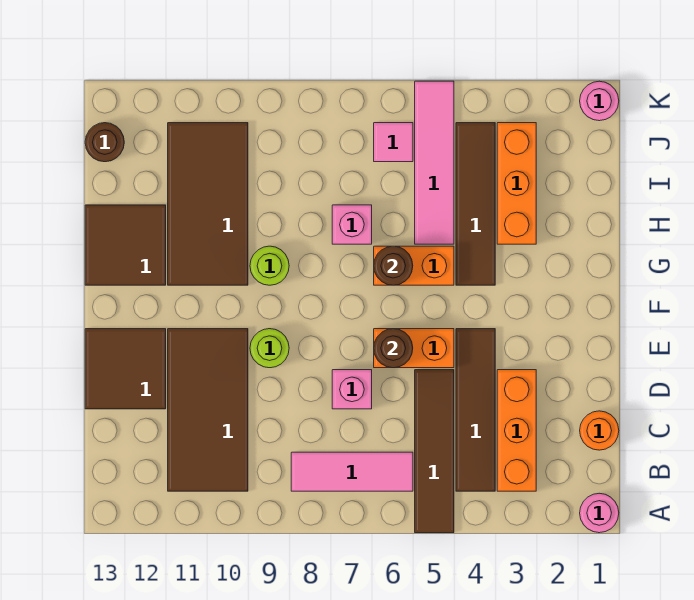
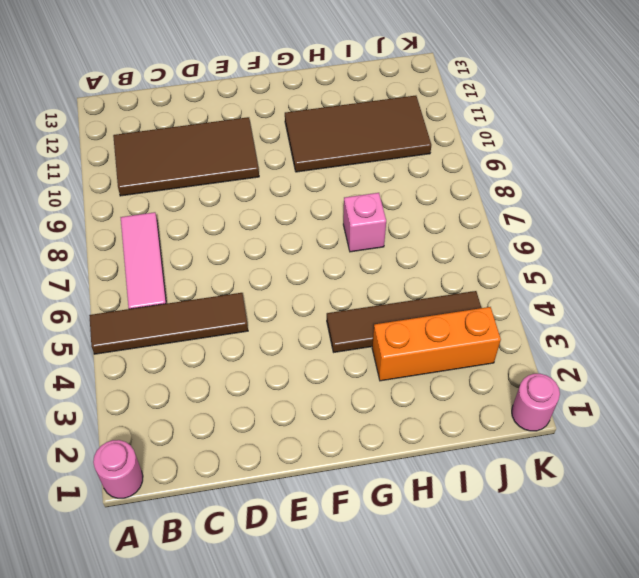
none -> orange brick B3:D3 level 1
none -> brown tile B4:E4 level 1
none -> orange round brick C1 level 1

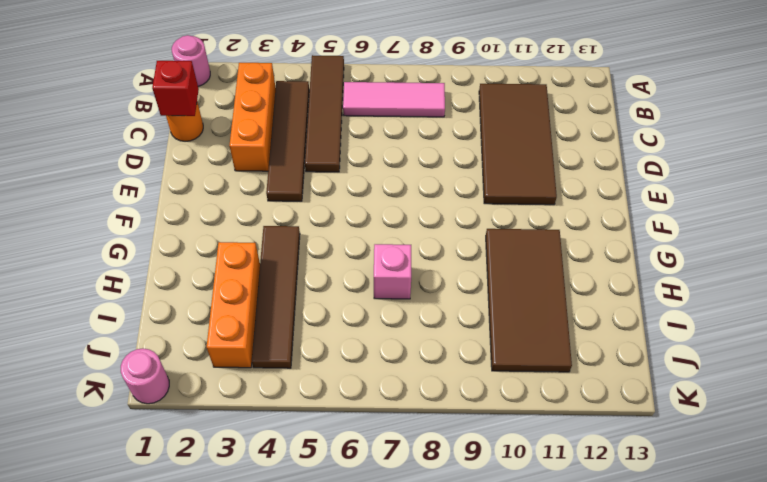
red brick C1 level 2 -> none
none -> pink brick D7 level 1
none -> brown tile D12:E13 level 1
none -> orange brick E5:E6 level 1

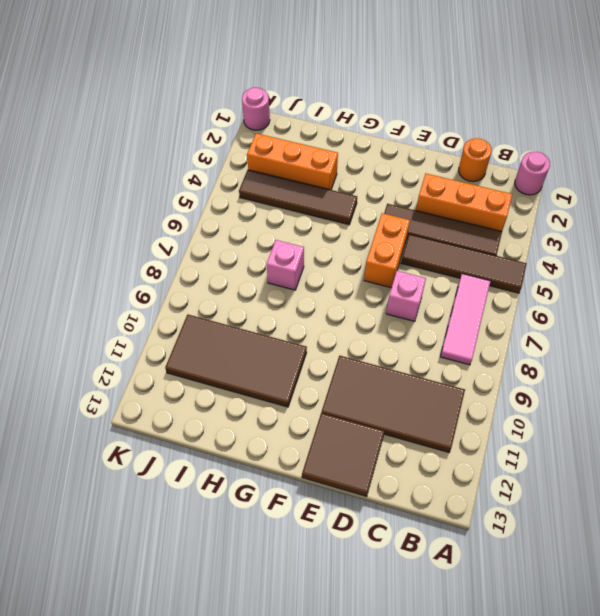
none -> lime round brick E9 level 1
none -> orange brick G5:G6 level 1
none -> lime round brick G9 level 1

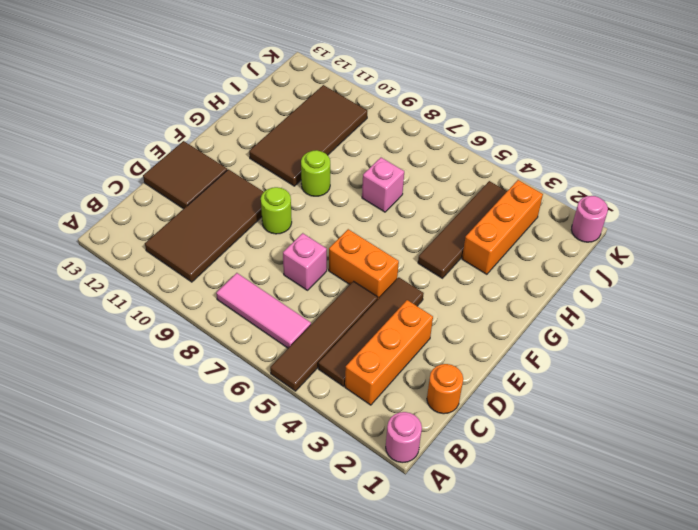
none -> orange brick G5:G6 level 1
none -> brown tile G12:H13 level 1
none -> pink tile H5:K5 level 1

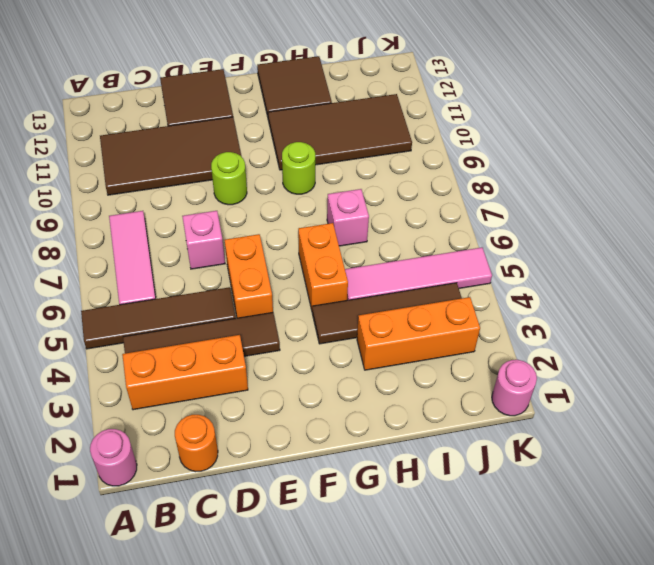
none -> pink tile J6 level 1
none -> brown round brick J13 level 1
none -> brown round brick E6 level 2

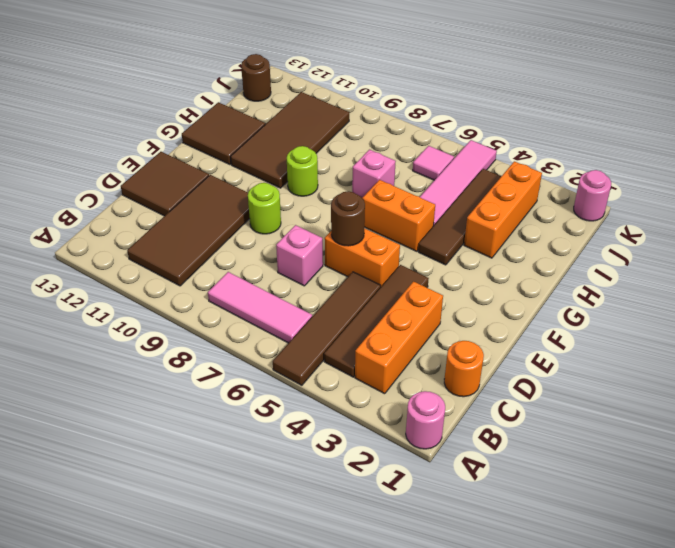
none -> brown round brick G6 level 2

